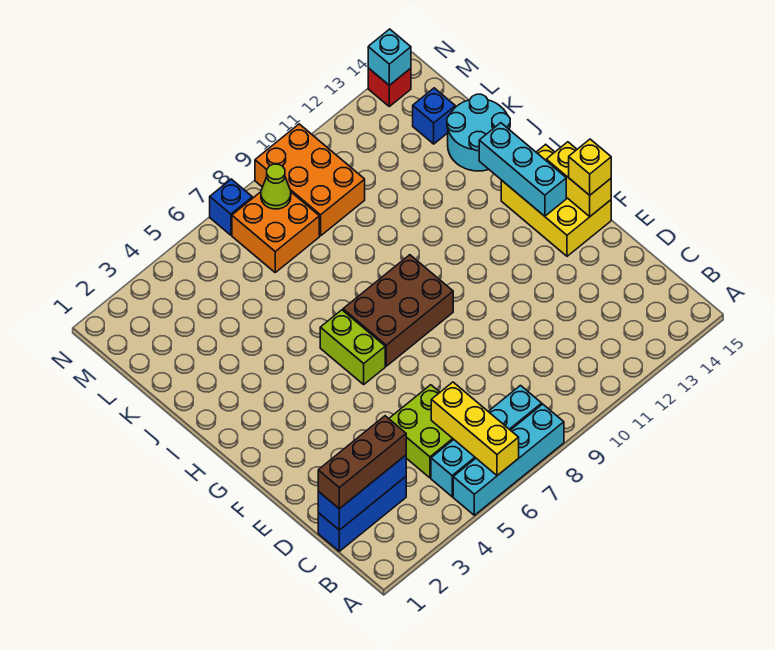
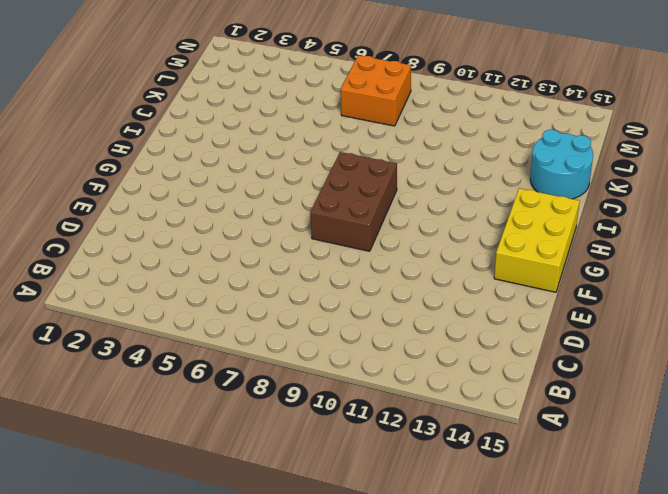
brown brick F8:H9 level 1 -> brown brick G7:H9 level 1
none -> cyan brick A5:A8 level 1
none -> cyan brick B5:B8 level 1
none -> blue brick C1:C3 level 1

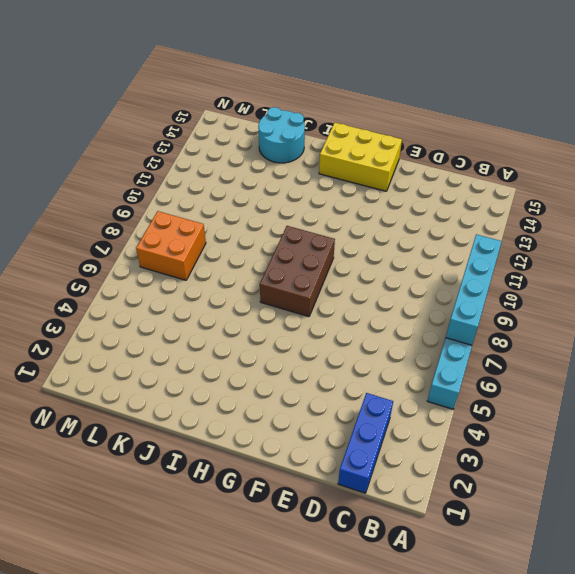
cyan brick A7:A10 level 2 -> cyan brick B5:B8 level 1
none -> lime brick C5:D6 level 1
none -> lime brick G6:H6 level 1
none -> orange brick L9:N10 level 1

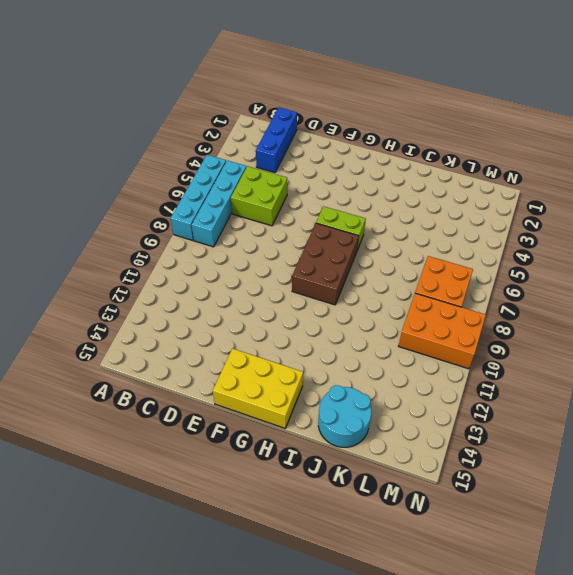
none -> blue brick L14 level 1
none -> blue brick N7 level 1
none -> red brick N14 level 1

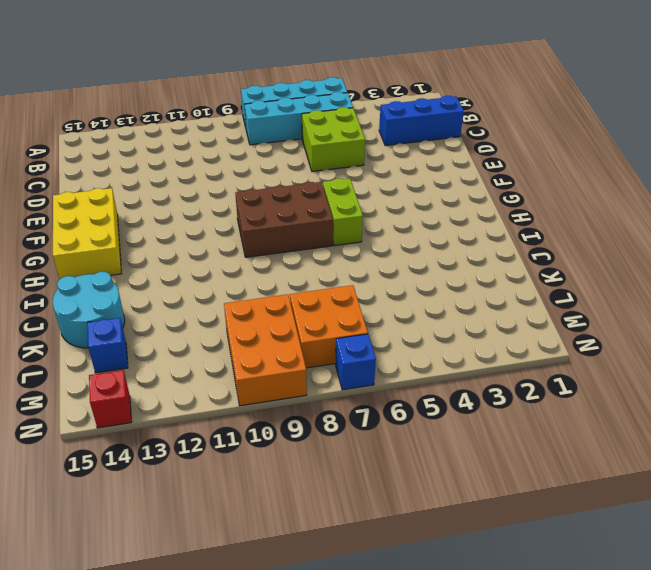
none -> yellow brick A6:C6 level 2
none -> blue brick C1:C3 level 2
none -> yellow brick F15:G15 level 2

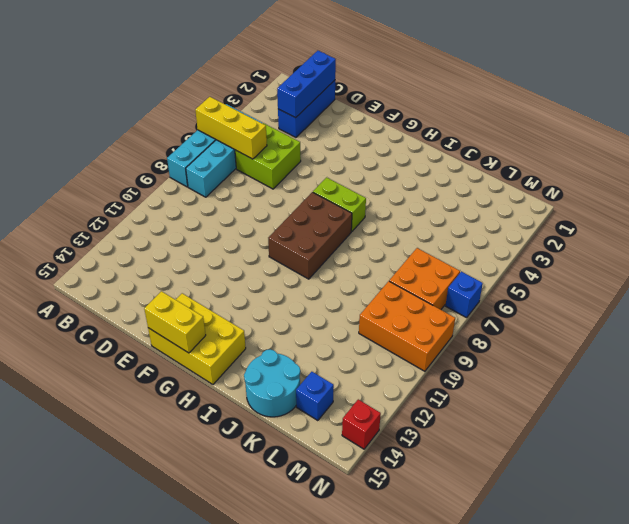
none -> cyan brick G14:I14 level 2
none -> lime cone M8 level 2
none -> cyan brick N14 level 2

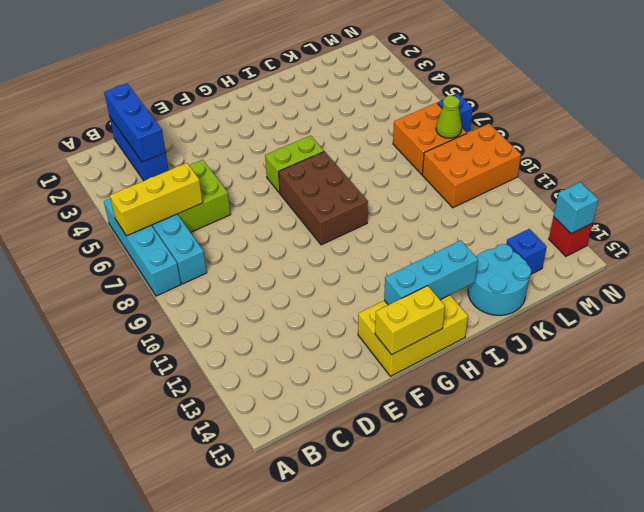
none -> brown brick C1:C3 level 3
none -> yellow brick F15 level 3

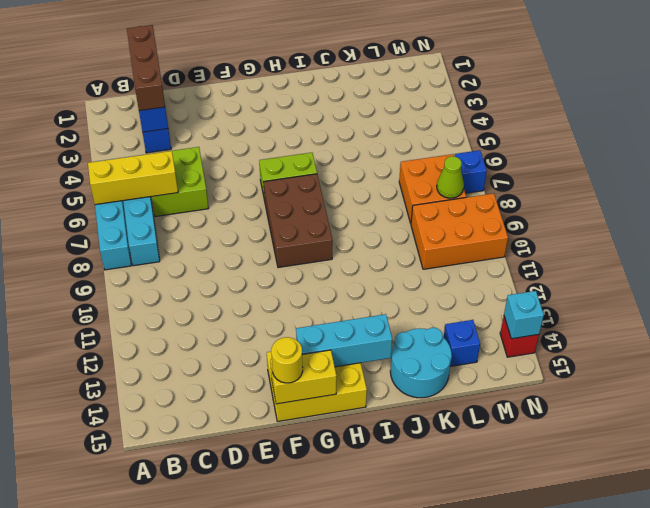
yellow round brick F15 level 3 -> yellow brick F15 level 3

